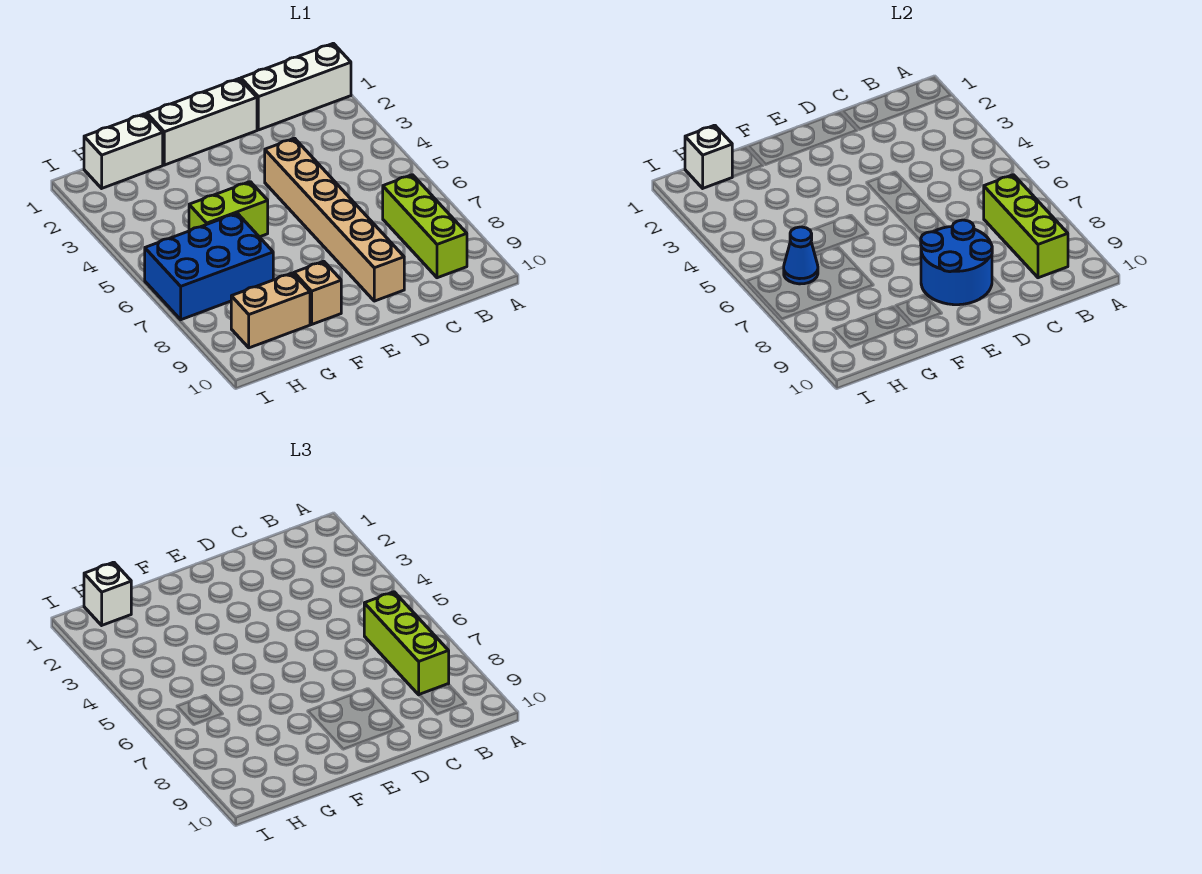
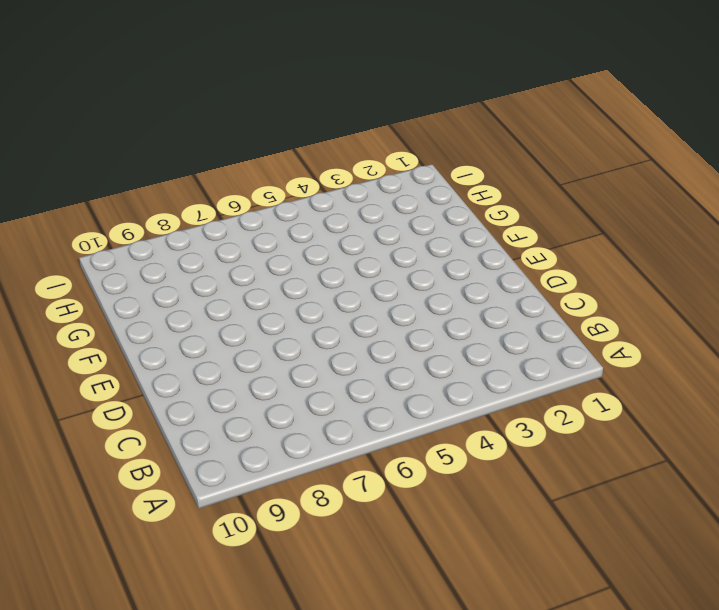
none -> white brick A1:C1 level 1
none -> lime brick B7:B9 level 1
none -> white brick D1:F1 level 1

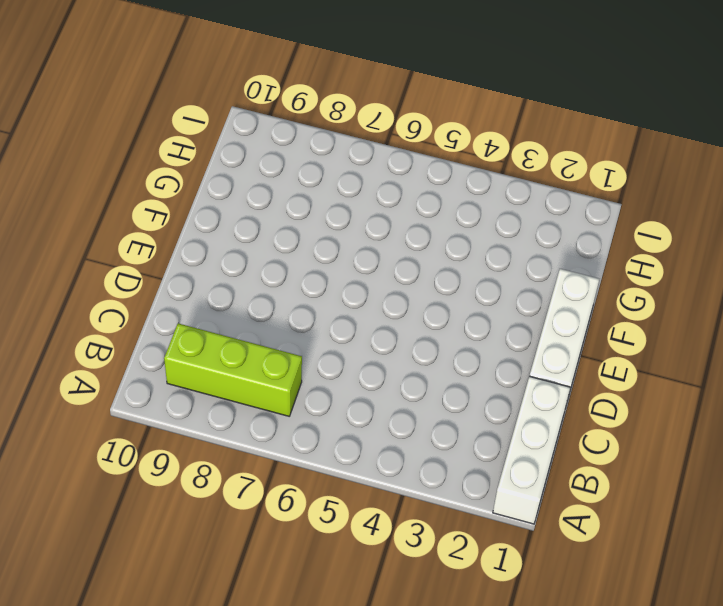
none -> tan brick D4:D9 level 1
none -> lime brick F5:G5 level 1
none -> tan brick F9 level 1

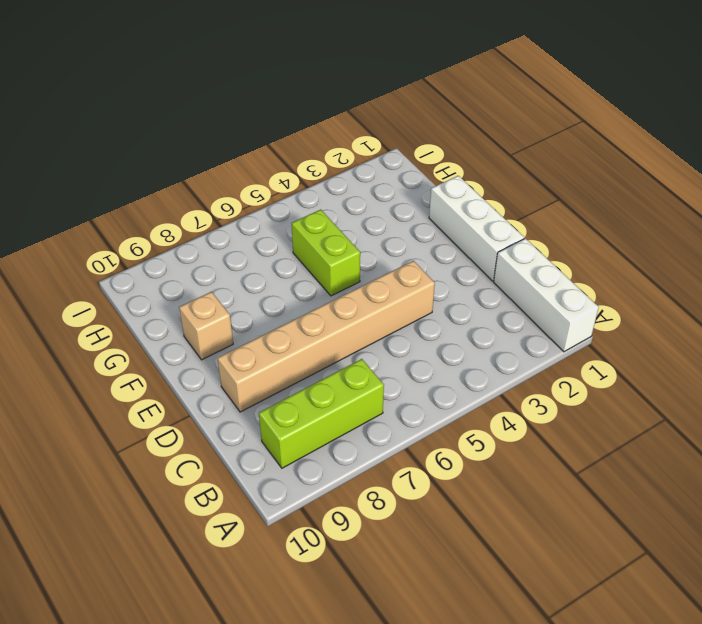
none -> white brick G1:H1 level 1
none -> blue brick G6:I7 level 1
none -> tan brick G9:H9 level 1

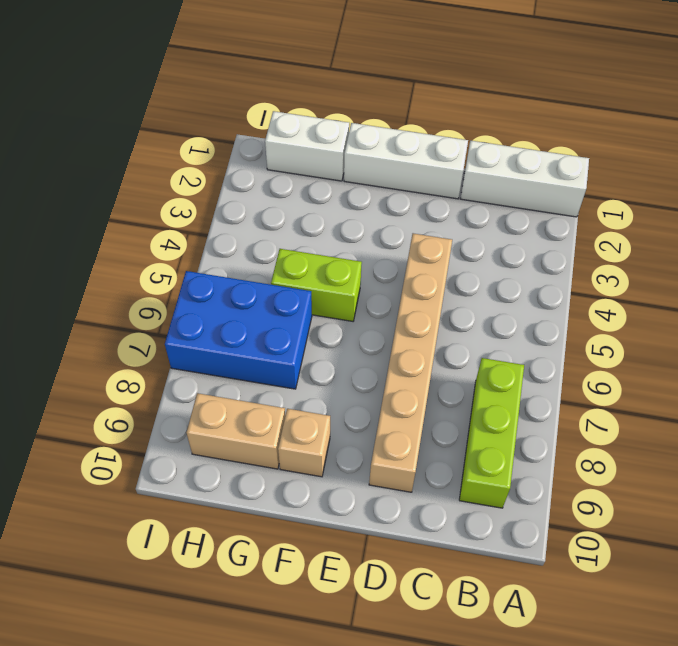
none -> lime brick B7:B9 level 2
none -> blue round brick D8:E9 level 2
none -> white brick H1 level 2

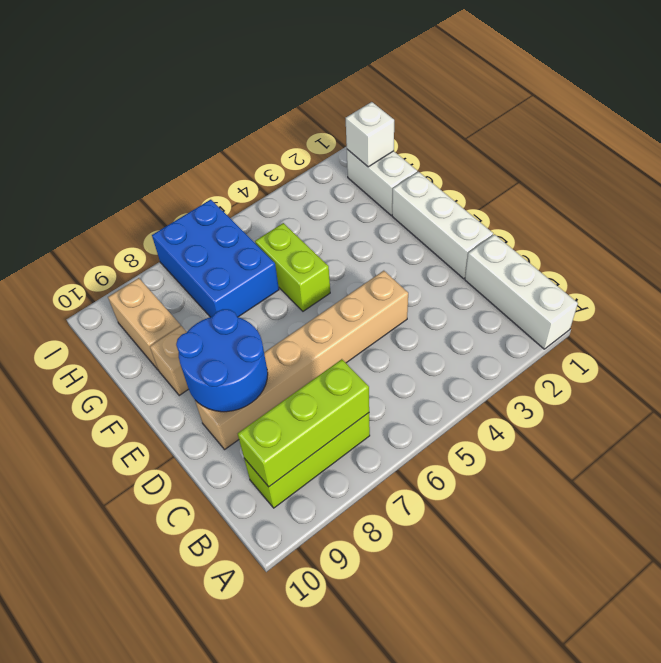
none -> blue cone H6 level 2
none -> lime brick B6:B8 level 3
none -> white brick H1 level 3

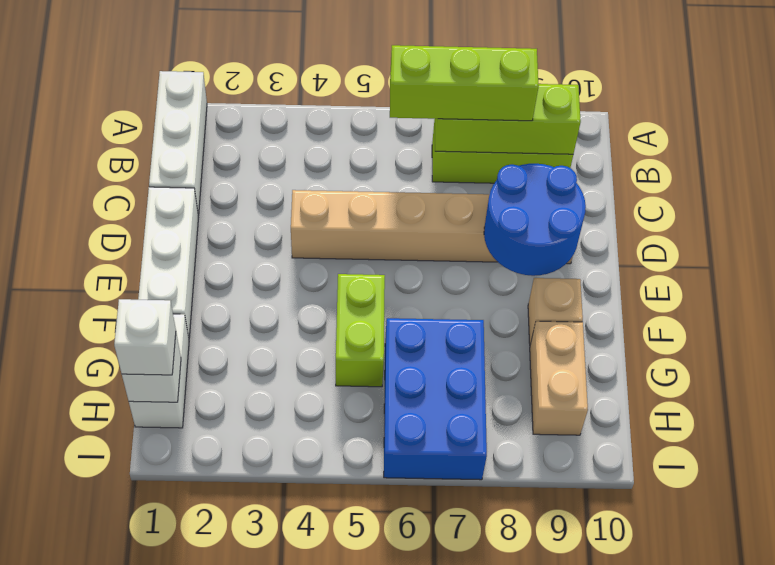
none -> blue cone H6 level 2

